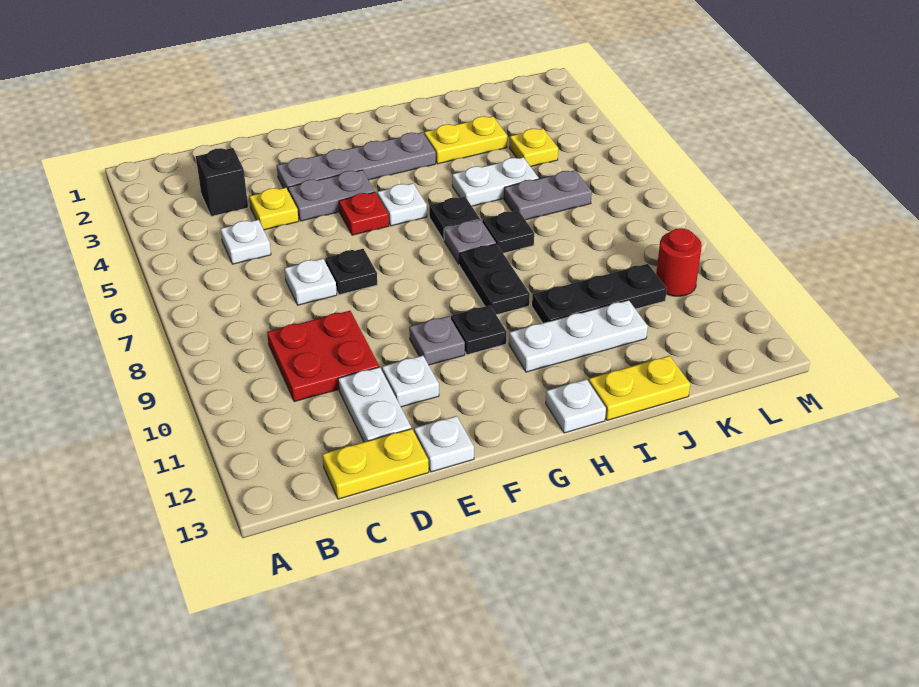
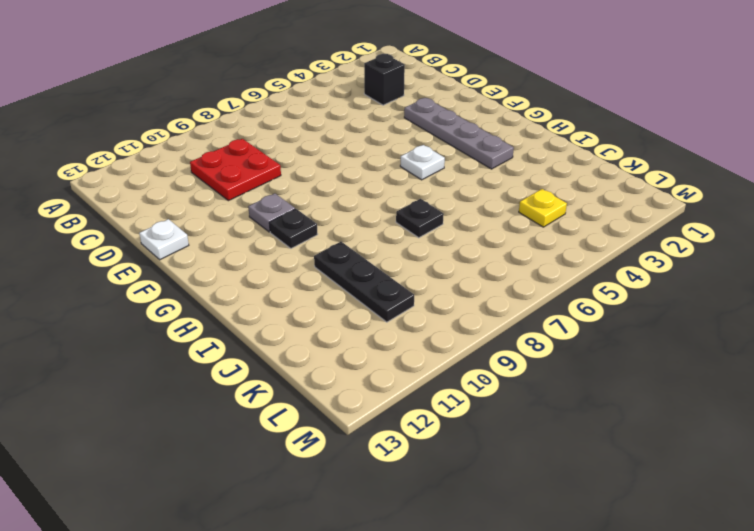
none -> white plate C5 level 1
none -> yellow plate C13:D13 level 1
none -> yellow plate D4 level 1

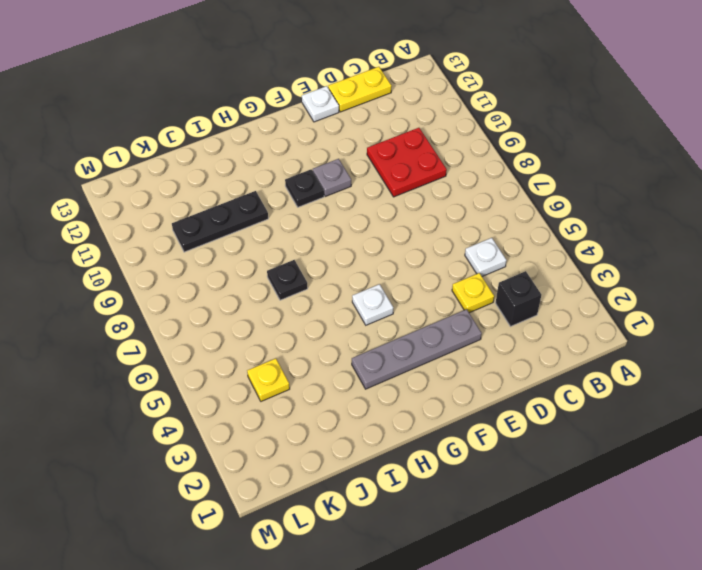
none -> white plate D7 level 1
none -> white plate D11:D12 level 1
none -> grey plate E4:F4 level 1

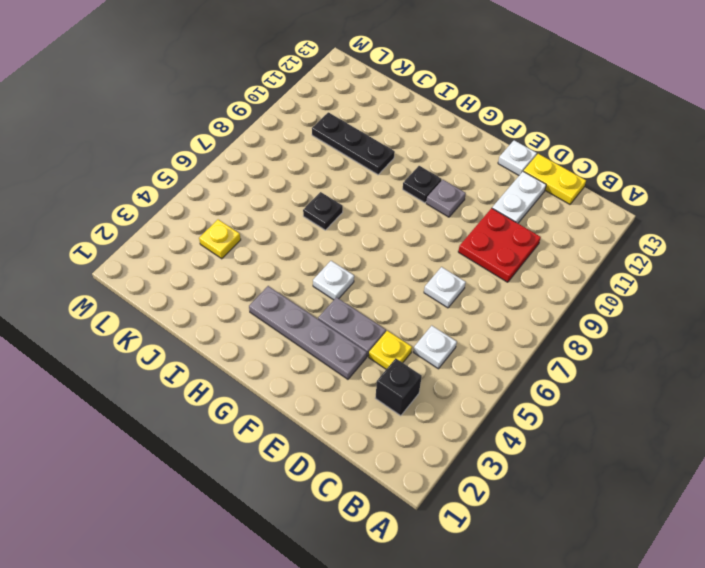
none -> black plate E7 level 1
none -> white plate E11 level 1
none -> red plate F5 level 1

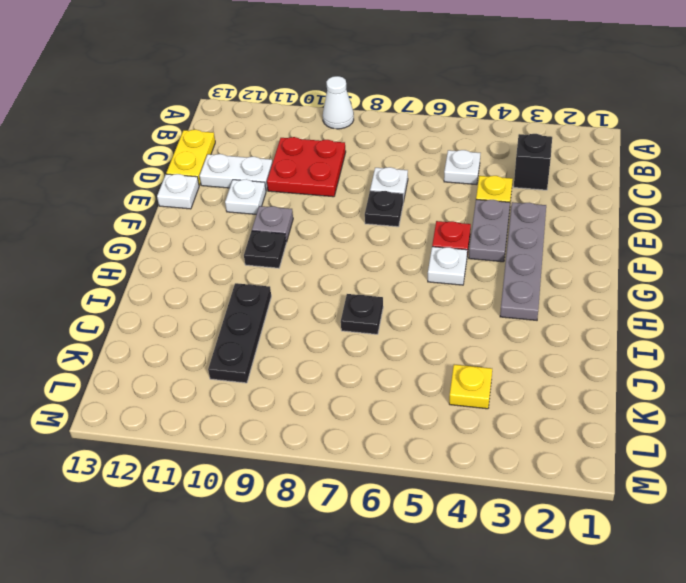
white cone A9 level 1 -> none
none -> black plate H6 level 1
none -> grey plate H7 level 1
none -> black plate H8:H9 level 1

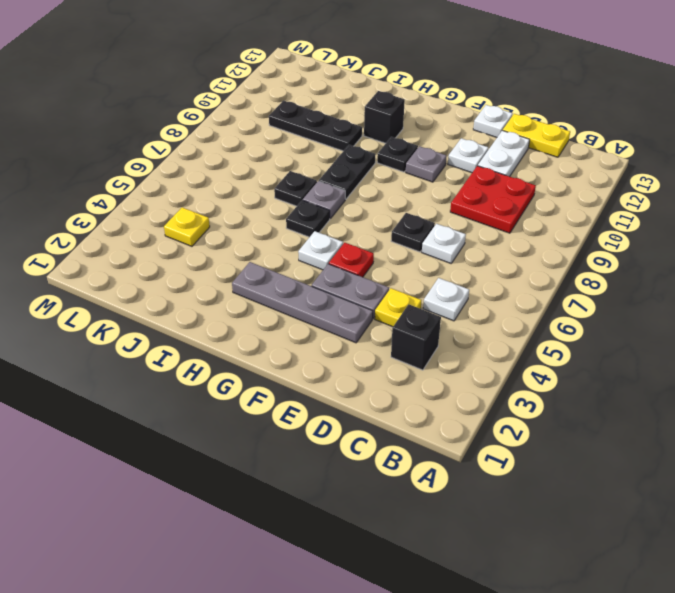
black brick H11 level 1 -> white plate H11:J11 level 1
none -> white plate H13 level 1
none -> yellow plate I3:J3 level 1
none -> white plate I5:J5 level 1

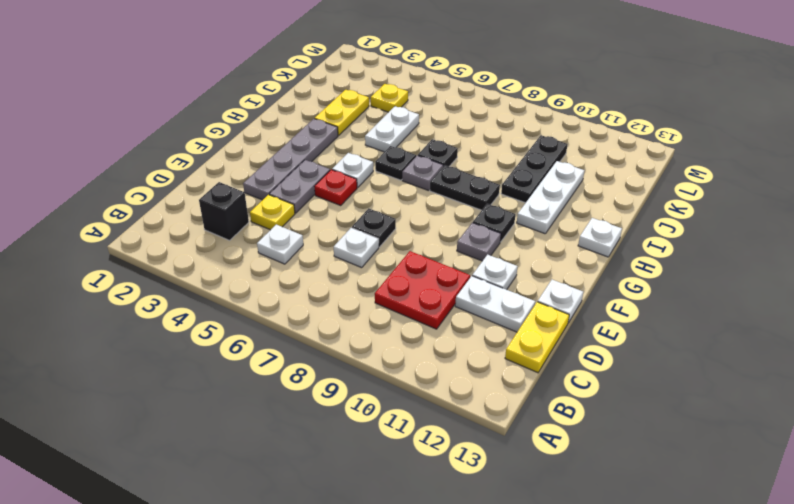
none -> yellow plate I13:J13 level 1
none -> grey plate J6:K6 level 1
none -> red round brick L10 level 1

